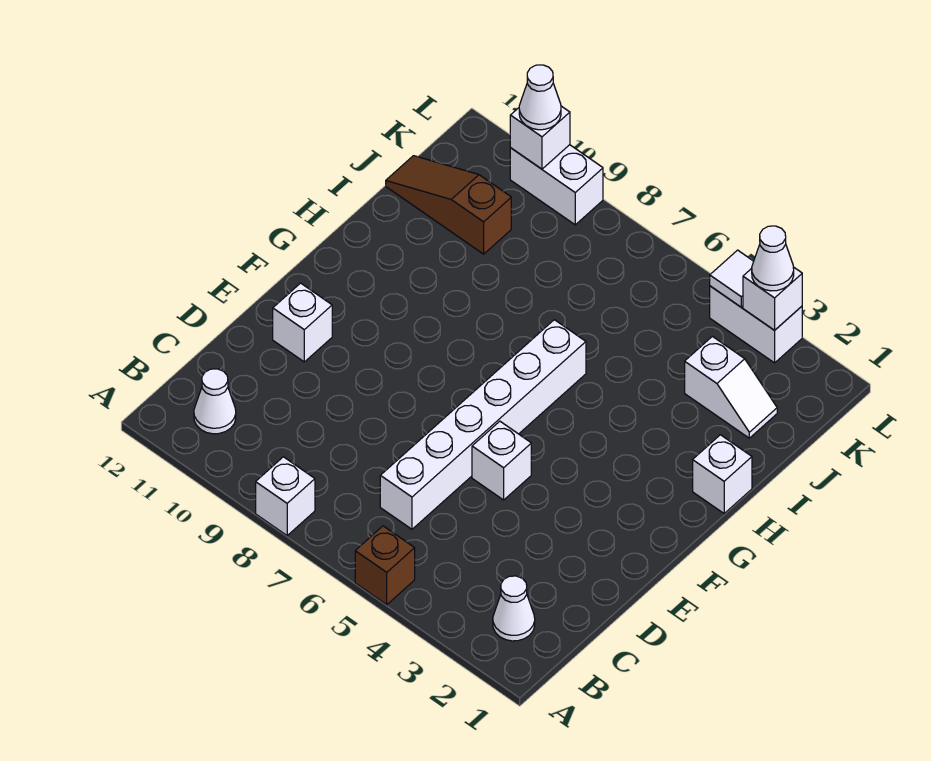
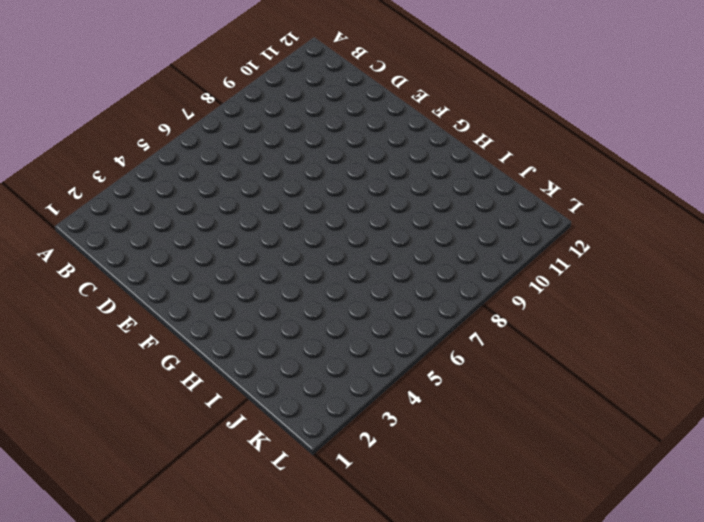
none -> brown brick A5 level 1
none -> white brick A8 level 1
none -> white cone B2 level 1

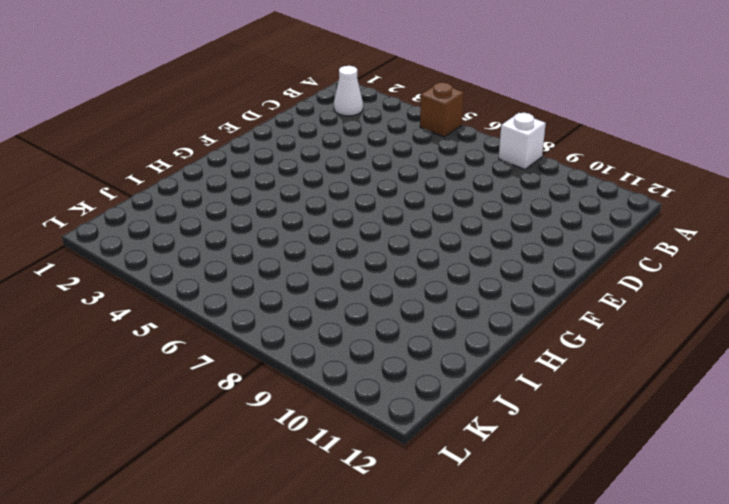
none -> white cone B11 level 1
none -> white brick C6:H6 level 1
none -> white brick E5 level 1

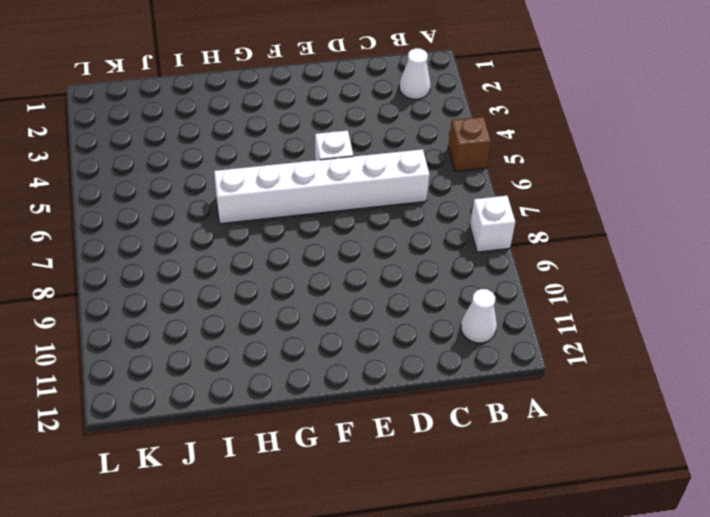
none -> white brick E11 level 1
none -> white brick H1 level 1
none -> white slope J2:J3 level 1 top 3

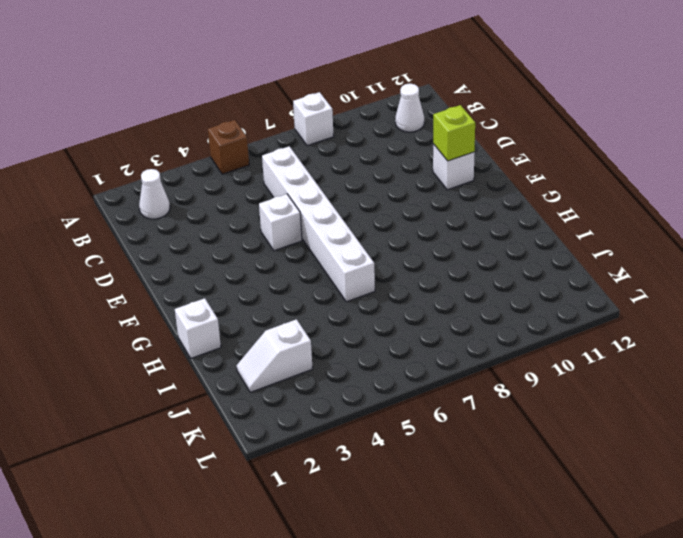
lime brick E11 level 2 -> none
none -> brown slope J10:J12 level 1 top 10
none -> white brick L3:L4 level 1
none -> white brick L9:L10 level 1

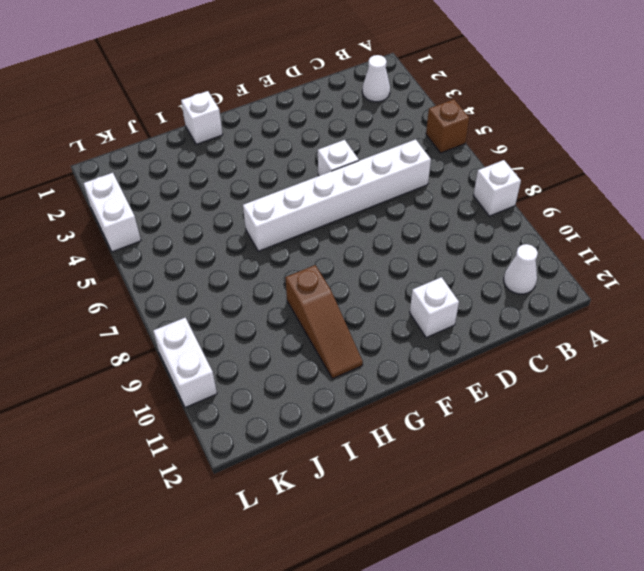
brown slope H9:H11 level 1 top 9 -> brown slope J10:J12 level 1 top 10
none -> white slope J2:J3 level 1 top 3
none -> white brick L3 level 2
none -> white tile L4 level 2

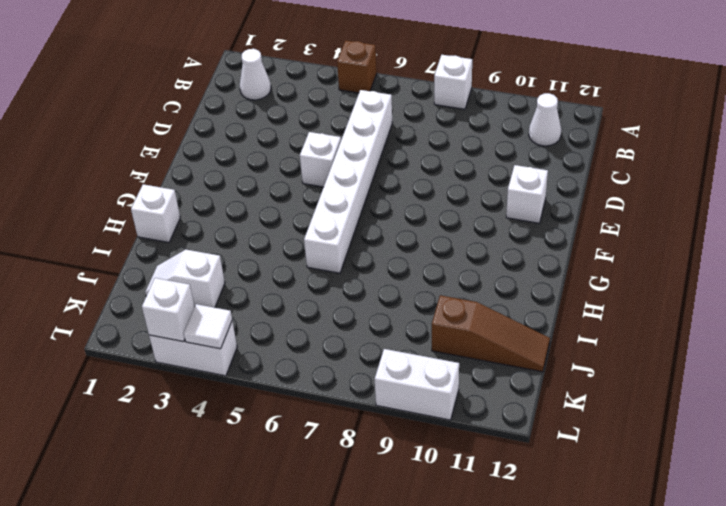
none -> white brick L10 level 2
none -> white cone L3 level 3
none -> white cone L10 level 3

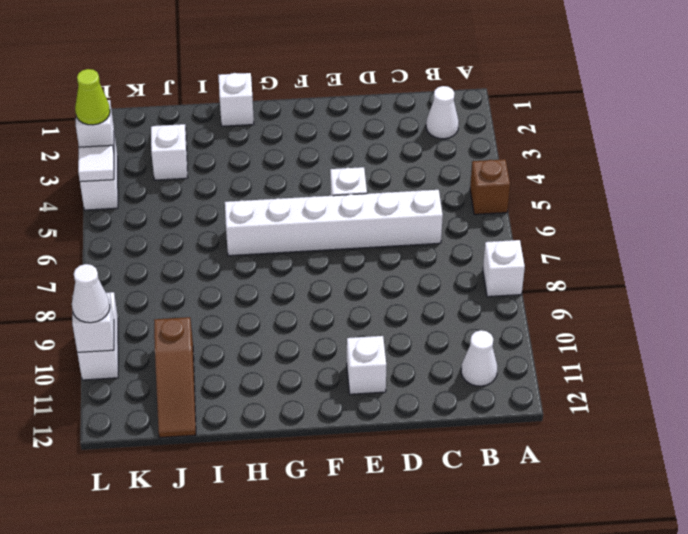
lime cone L3 level 3 -> white cone L3 level 3

